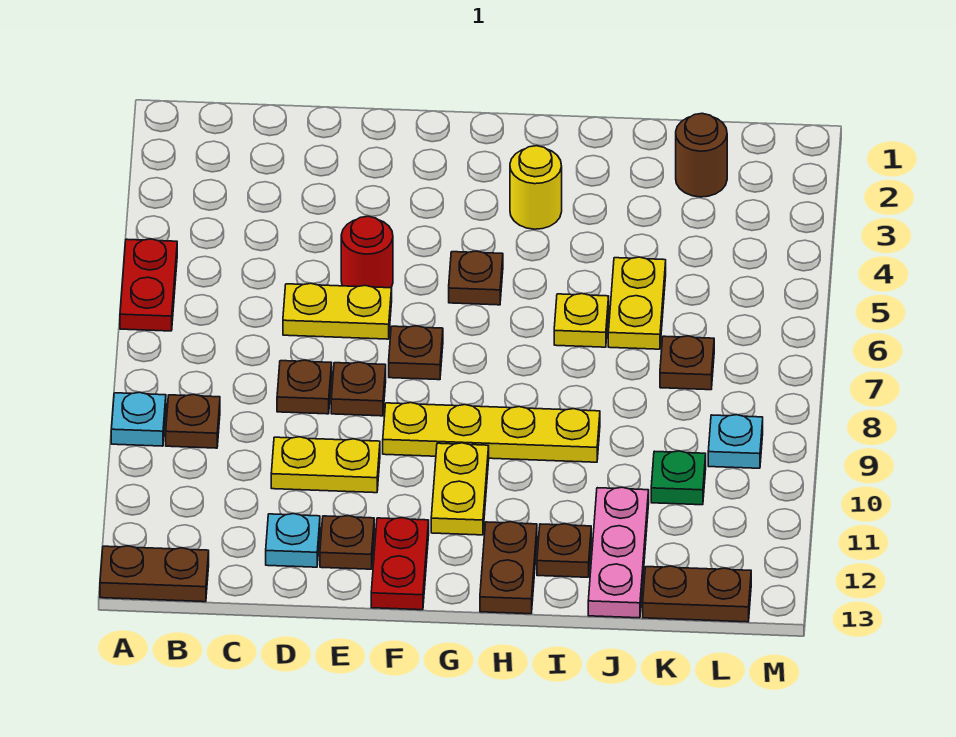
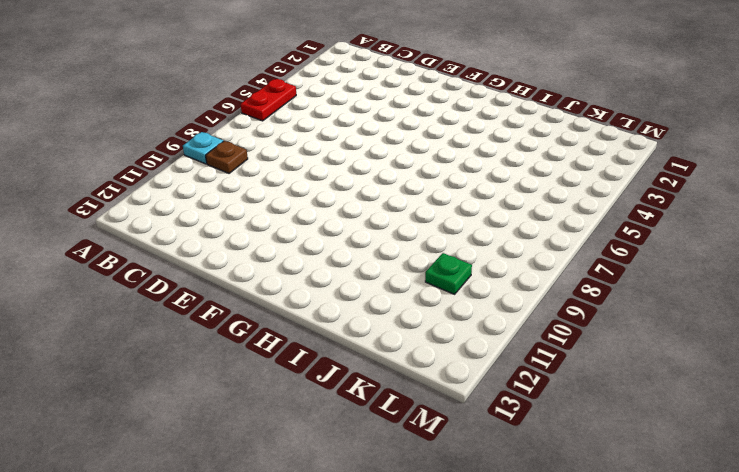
none -> brown plate A13:B13 level 1
none -> yellow plate D6:E6 level 1
none -> brown plate D8 level 1

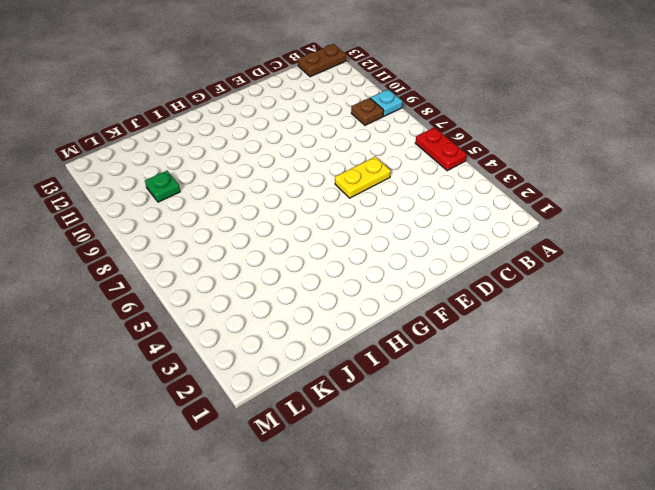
none -> brown plate D8 level 1
none -> yellow plate D10:E10 level 1
none -> cyan plate D12 level 1

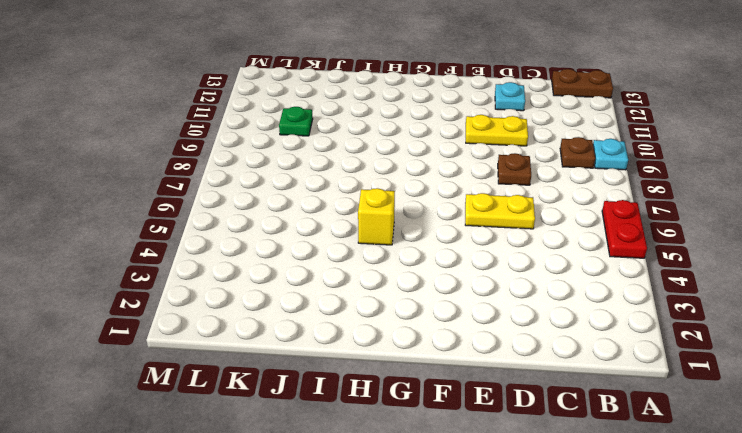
yellow brick H5 level 1 -> none
none -> red round brick E5 level 1
none -> brown plate E8 level 1
none -> brown plate E12 level 1

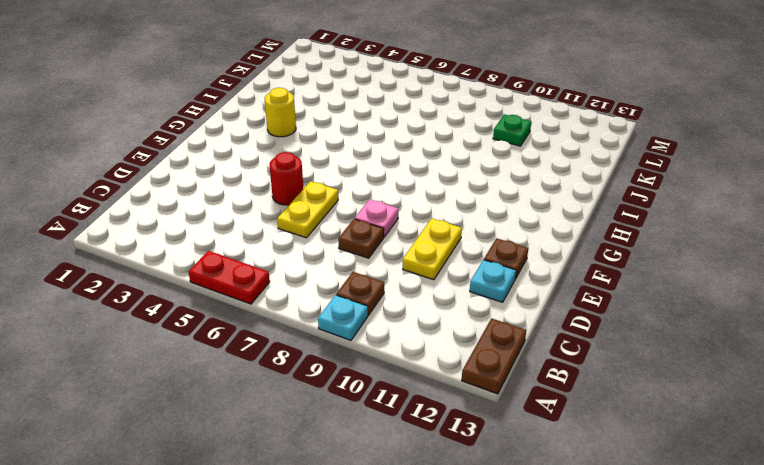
pink plate E8 level 1 -> brown plate E8 level 1
none -> brown plate F7 level 1
none -> yellow plate F9:I9 level 1
none -> red plate F12:F13 level 1

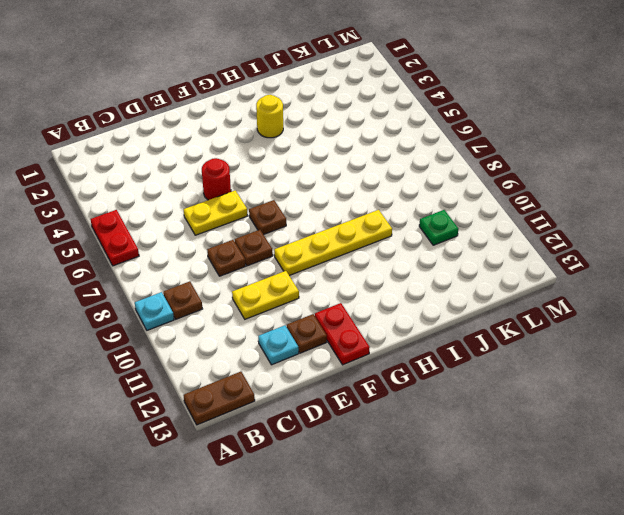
none -> brown plate G5 level 1
none -> yellow plate G10:G11 level 1
none -> brown plate H12:H13 level 1

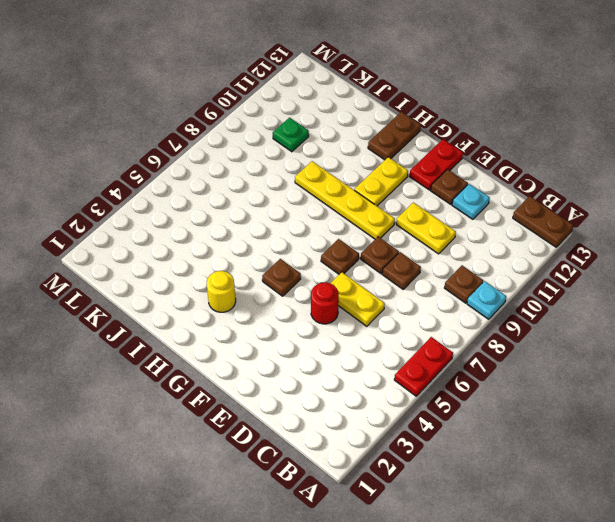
none -> yellow plate I6 level 1
none -> brown plate I12 level 1
none -> yellow plate J5:J6 level 1

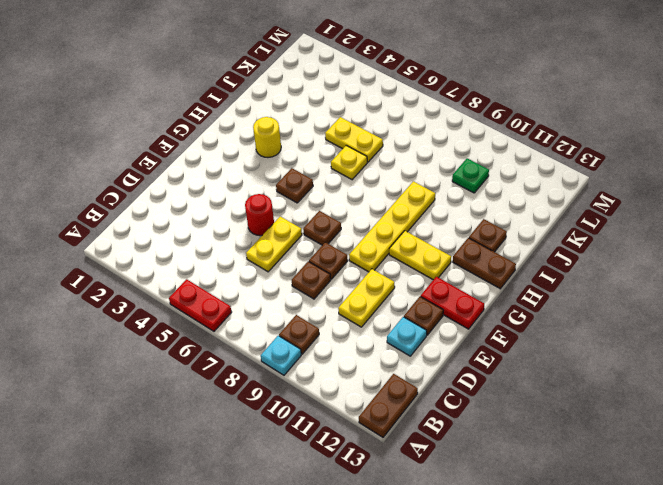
none -> pink plate J11:J13 level 1
none -> brown round brick K2 level 1
none -> brown plate K7 level 1

